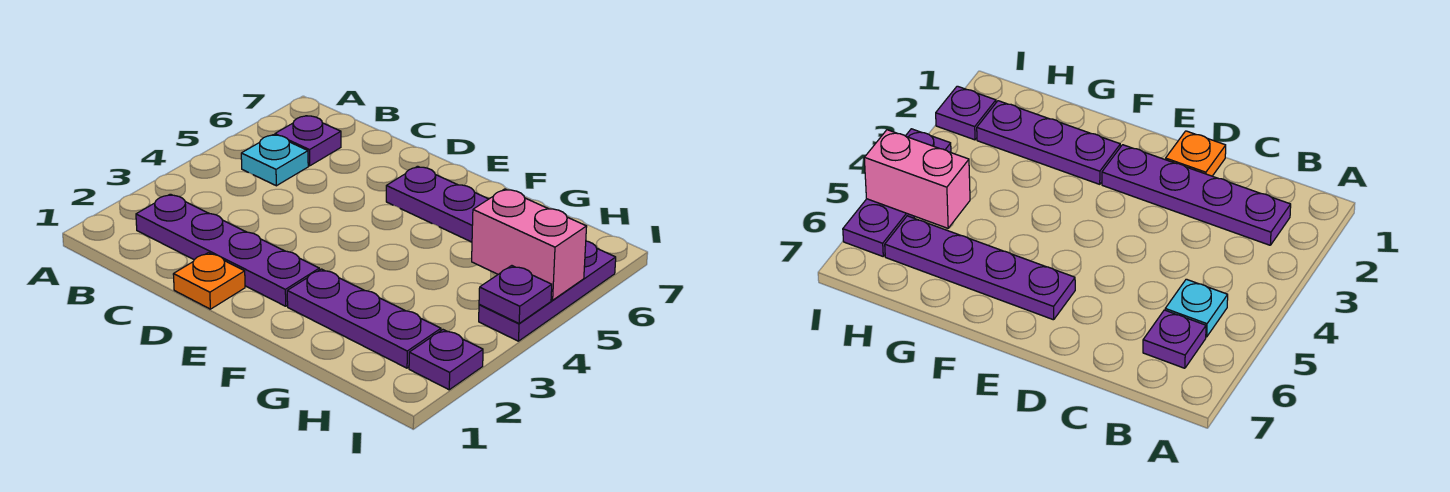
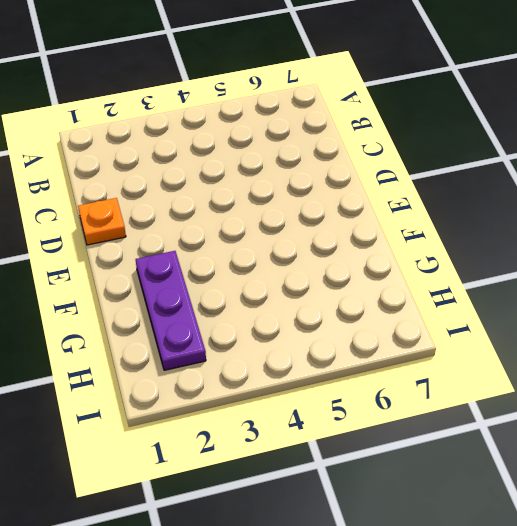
none -> purple plate B2:E2 level 1
none -> cyan plate B5 level 1

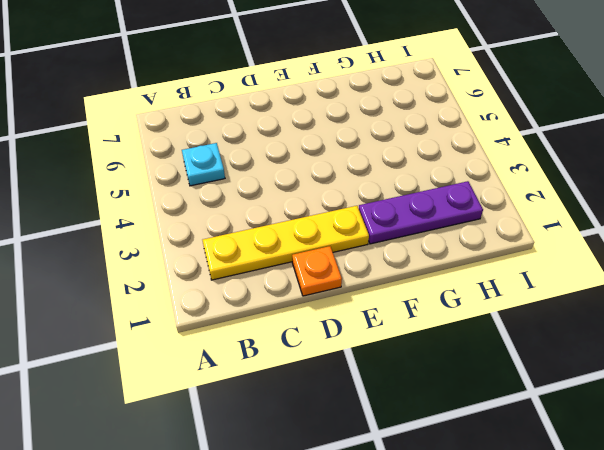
yellow plate B2:E2 level 1 -> purple plate B2:E2 level 1
none -> purple plate B6 level 1
none -> purple plate E6:H6 level 1

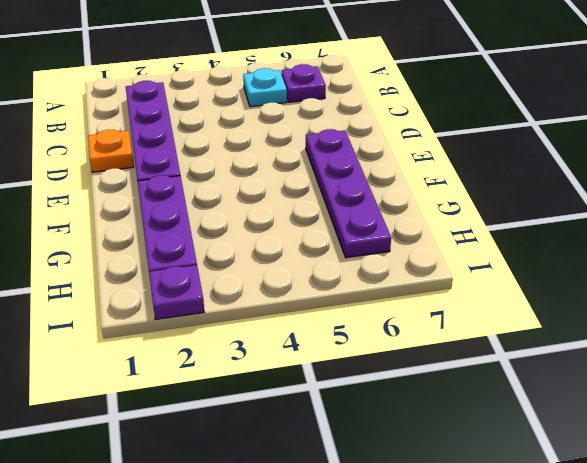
none -> purple plate I4:I6 level 1
none -> pink brick H5:I5 level 2

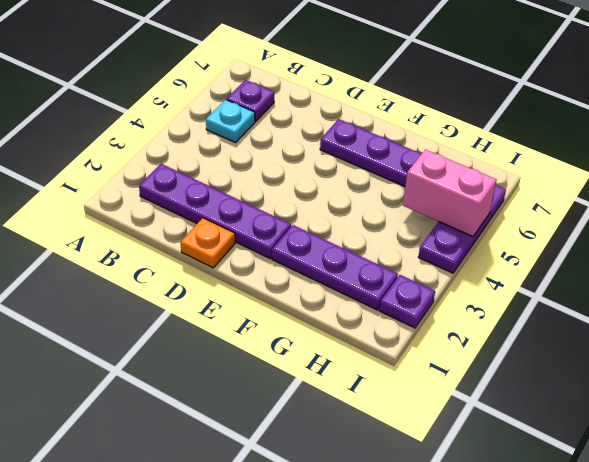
none -> purple plate I4 level 2

